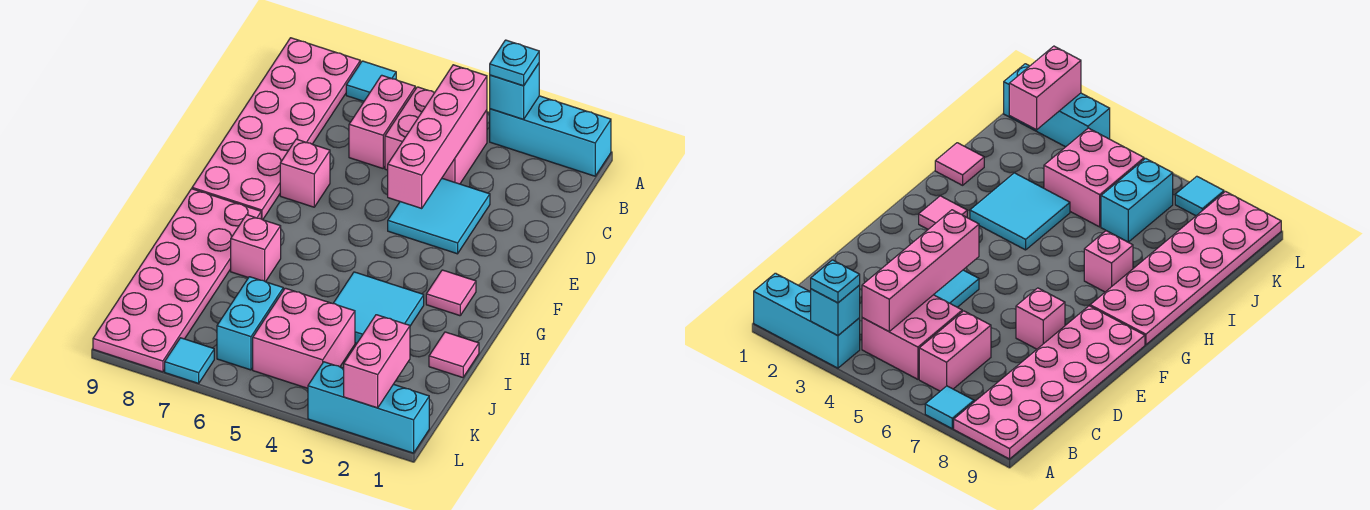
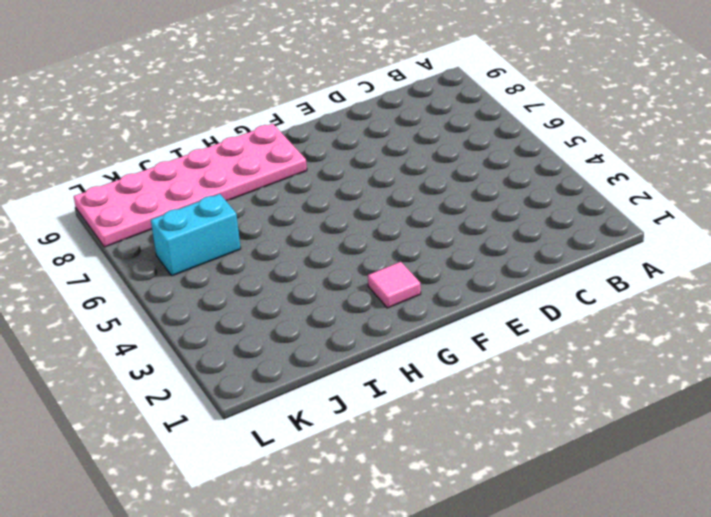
none -> cyan brick A1:A3 level 1
none -> cyan tile A7 level 1
none -> pink plate A8:F9 level 1

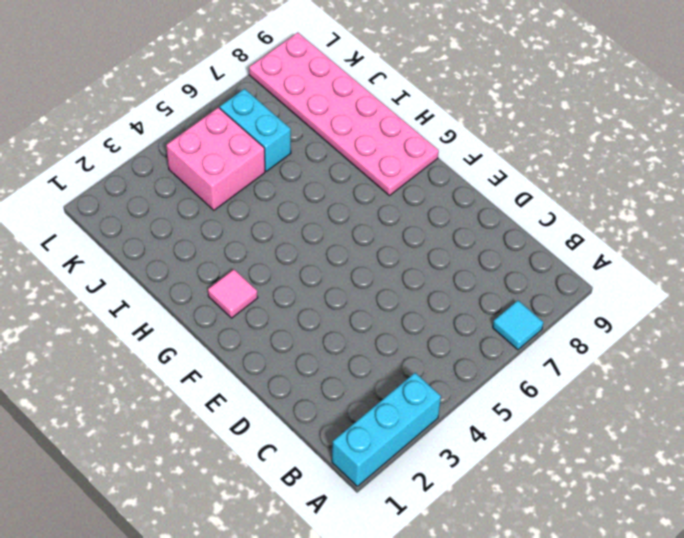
none -> pink plate A8:F9 level 1
none -> pink brick B4:C5 level 1
none -> pink brick B6:C6 level 1

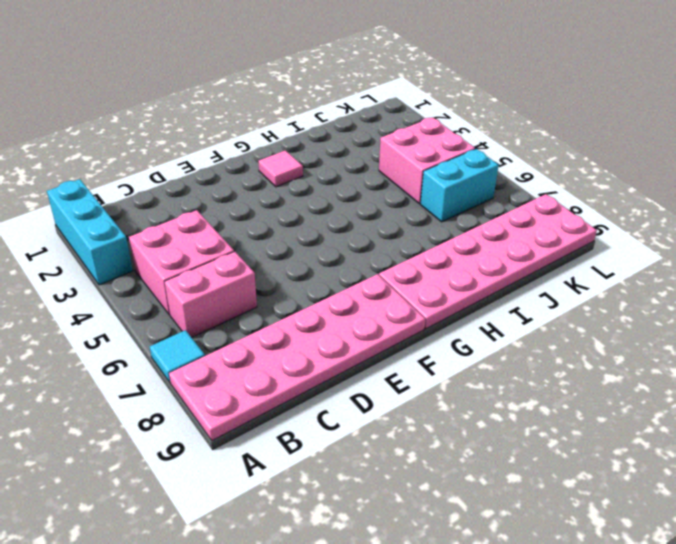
none -> cyan tile D3:E4 level 1
none -> pink brick E7 level 1
none -> cyan tile H3:I4 level 1

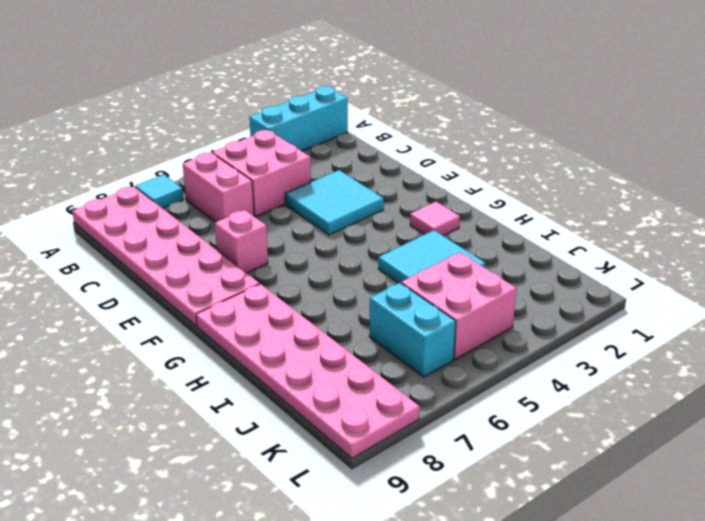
none -> pink brick H7 level 1
none -> pink tile I1 level 1
none -> cyan brick L1:L3 level 1

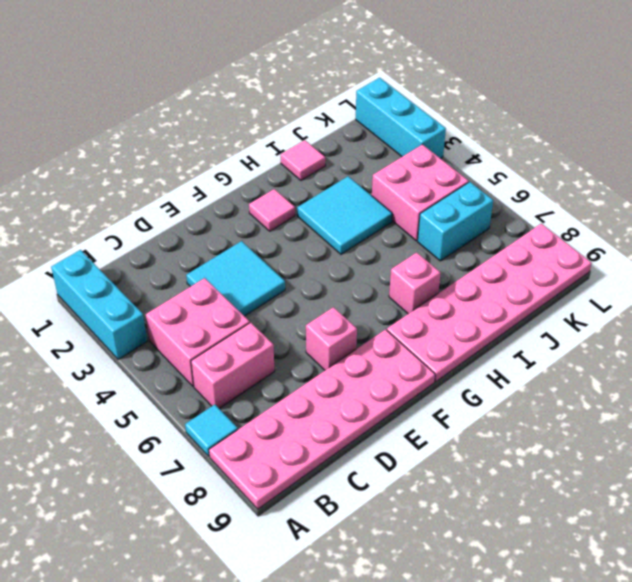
none -> cyan tile L7 level 1
none -> cyan brick A3 level 2
none -> pink brick B4:E4 level 2

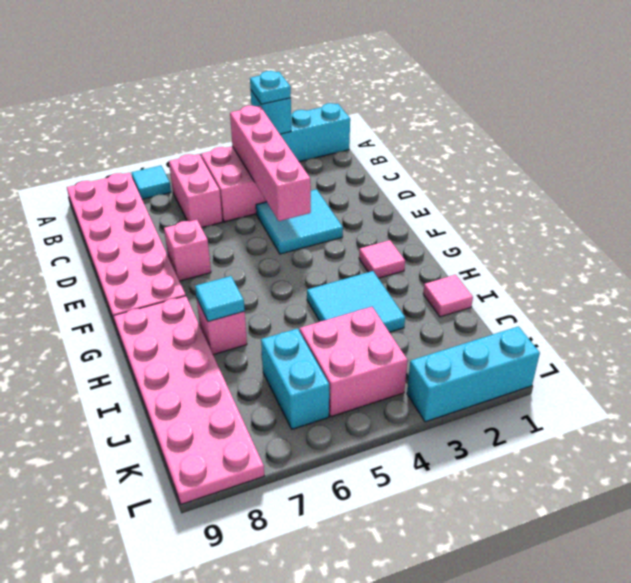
cyan tile H7 level 2 -> cyan tile L7 level 1
none -> pink brick K2:L2 level 2

